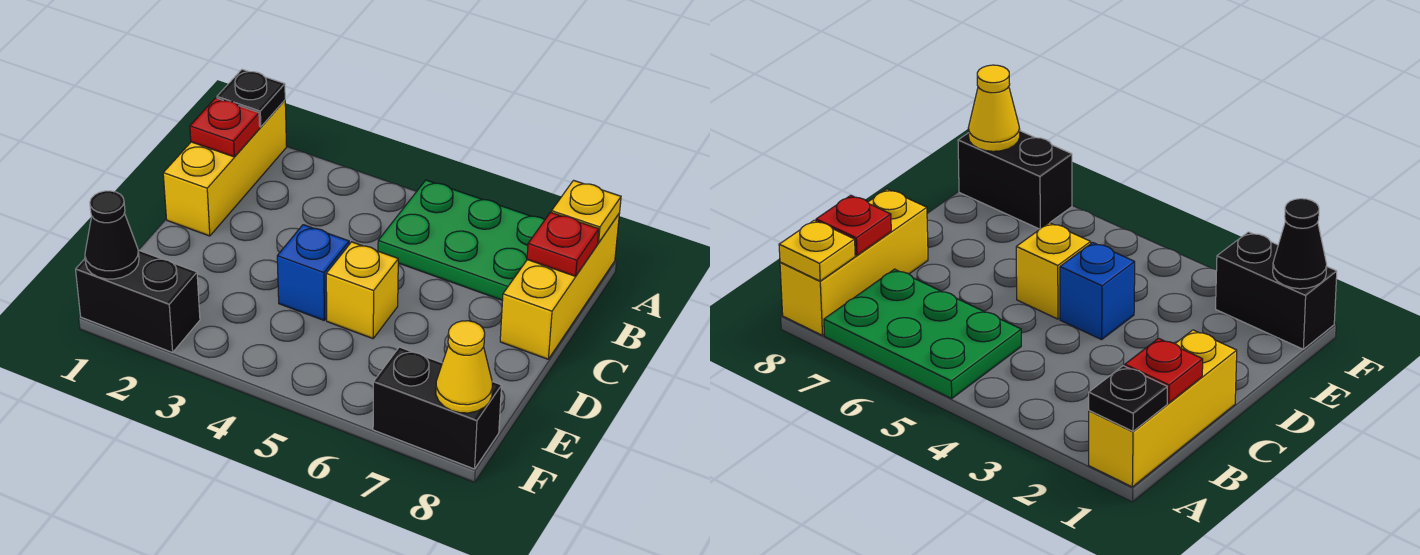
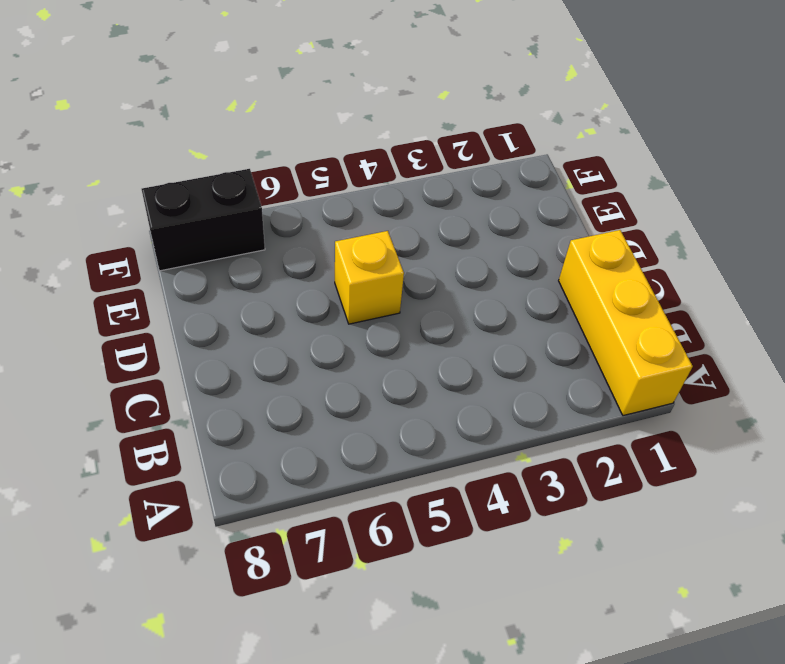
none -> green plate A5:B7 level 1
none -> yellow brick A8:C8 level 1
none -> blue brick D4 level 1

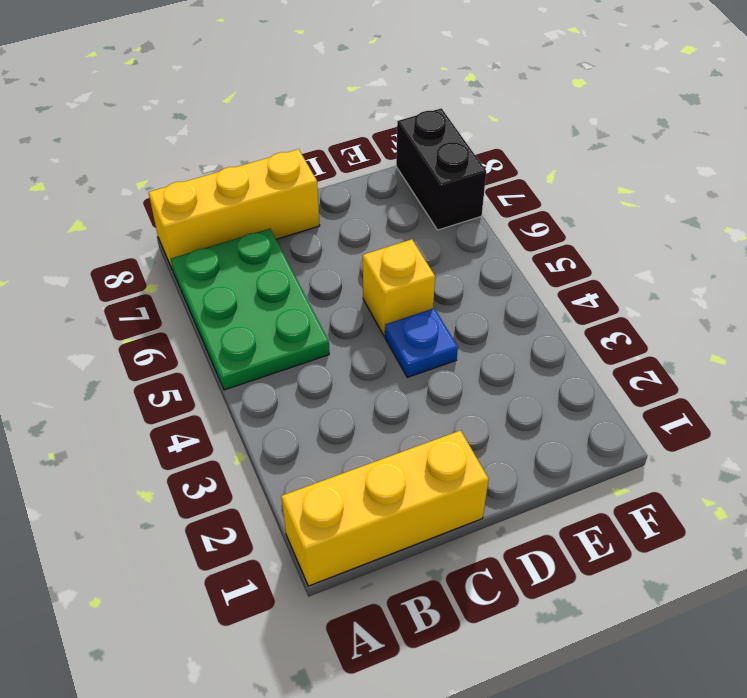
blue plate D4 level 1 -> blue brick D4 level 1
none -> black brick F1:F2 level 1
none -> black plate A1 level 2
none -> yellow plate A8 level 2

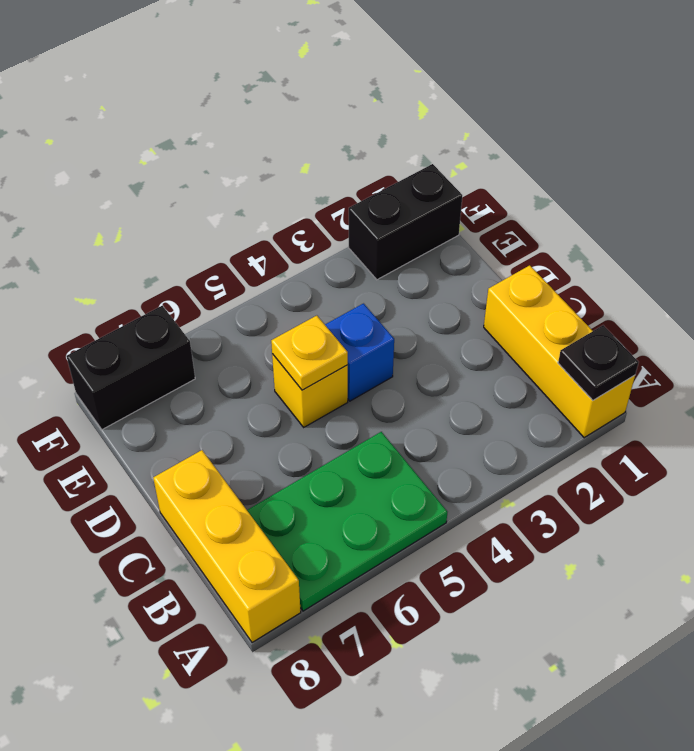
yellow plate D5 level 2 -> yellow plate A8 level 2
none -> red plate B1 level 2
none -> red plate B8 level 2
none -> black cone F1 level 2

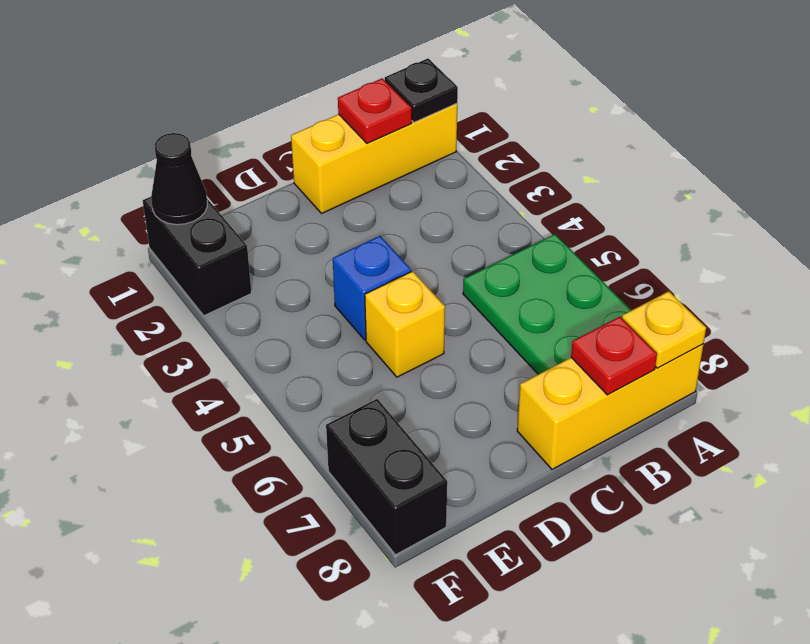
none -> yellow cone F8 level 2

